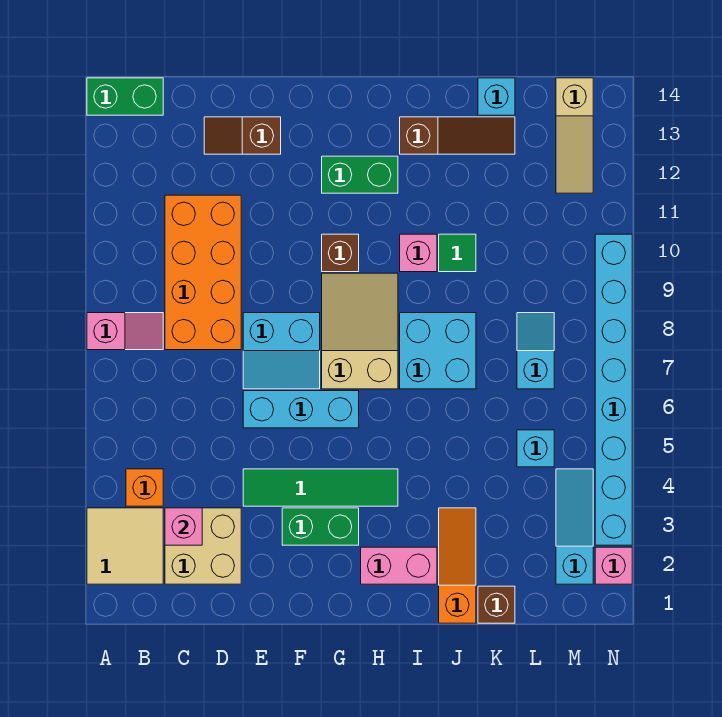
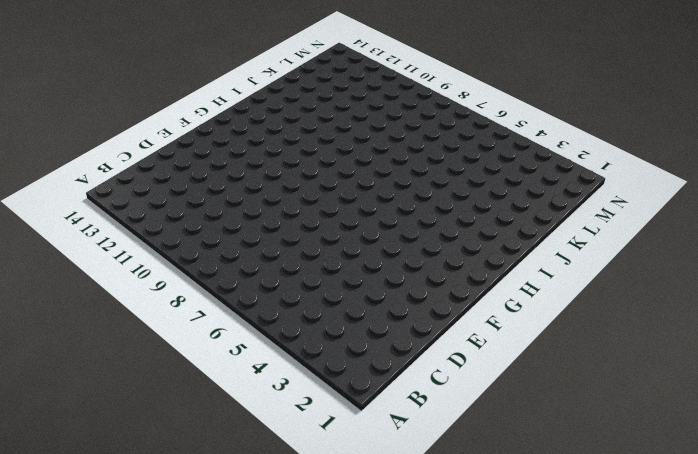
none -> tan tile A2:B3 level 1
none -> pink slope A8:B8 level 1 top A
none -> green brick A14:B14 level 1

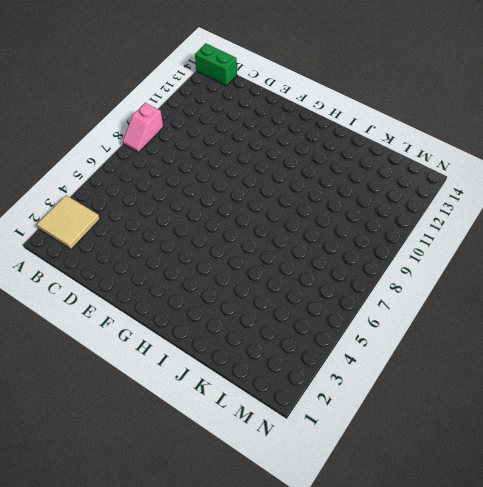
pink slope A8:A9 level 1 top 9 -> pink slope A8:B8 level 1 top A
none -> orange brick B4 level 1
none -> tan brick C2:D3 level 1
none -> orange brick C8:D11 level 1

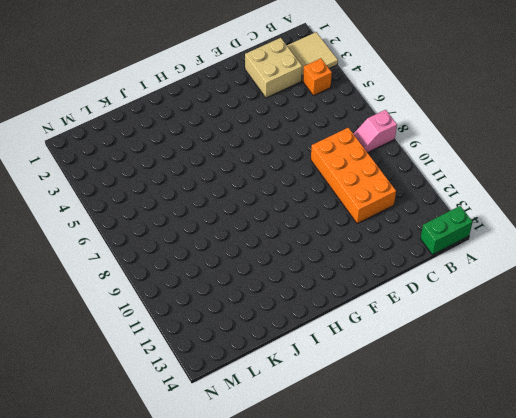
none -> brown slope D13:E13 level 1 top E
none -> green tile E4:H4 level 1
none -> cyan brick E6:G6 level 1

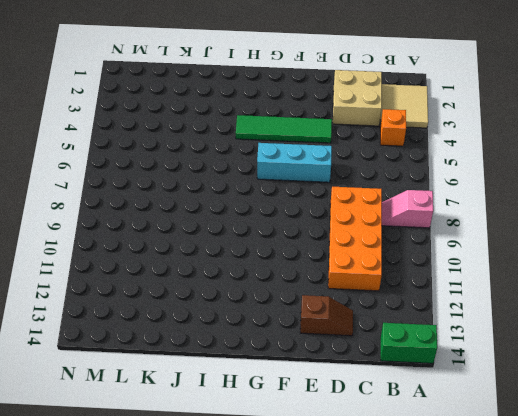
none -> cyan slope E7:F8 level 1 top 8
none -> green brick F3:G3 level 1
none -> tan slope G7:H9 level 1 top 7

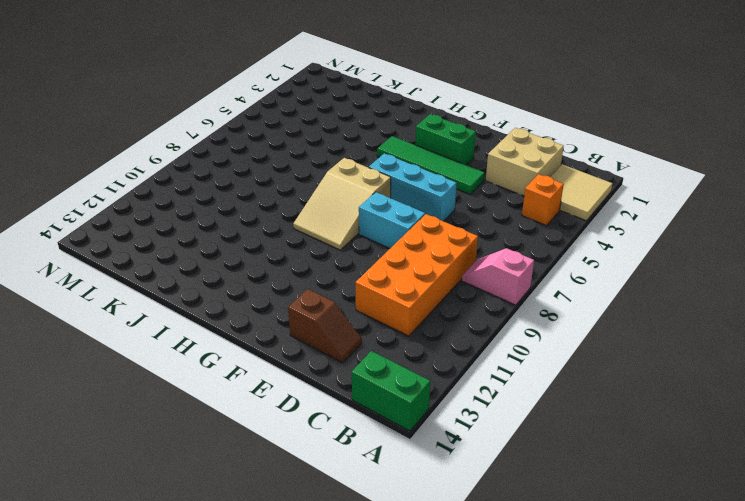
none -> brown brick G10 level 1
none -> green brick G12:H12 level 1
none -> pink brick H2:I2 level 1

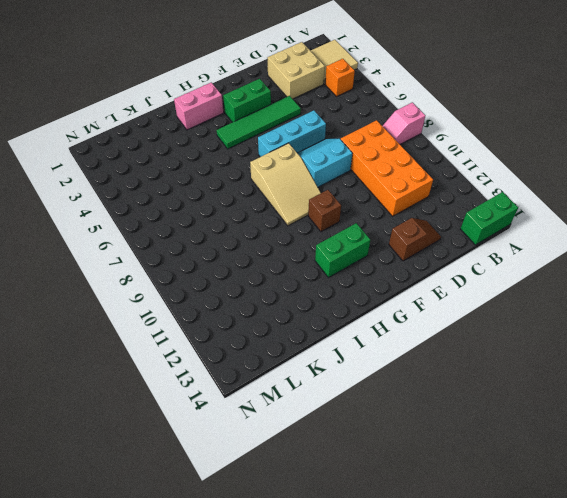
none -> cyan brick I7:J8 level 1
none -> pink brick I10 level 1
none -> brown slope I13:K13 level 1 top I

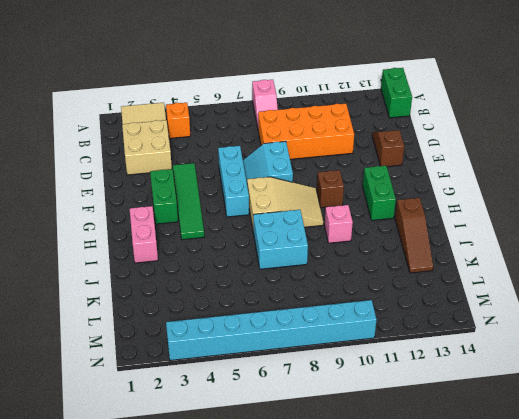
none -> orange slope J1:J3 level 1 top 1
none -> green tile J10 level 1
none -> brown brick K1 level 1

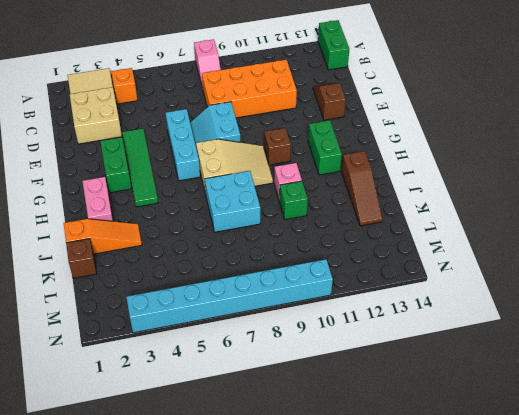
green brick J10 level 1 -> green tile J10 level 1
none -> cyan brick K14 level 1
none -> cyan brick L5 level 1
none -> cyan slope L7:L8 level 1 top 7

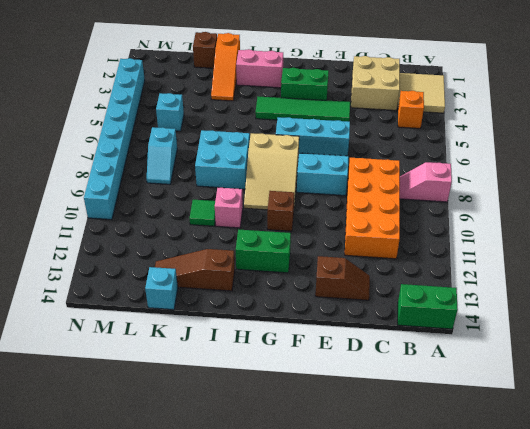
none -> cyan slope M2:M4 level 1 top 2
none -> tan slope M12:M14 level 1 top 14
none -> pink brick N2 level 1

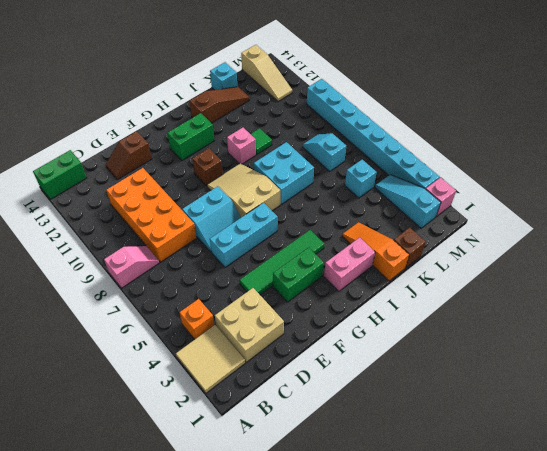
none -> pink brick C3 level 2

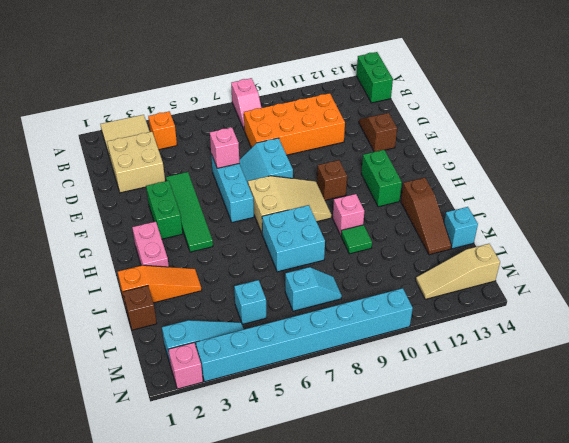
pink brick E6 level 2 -> pink brick C3 level 2

